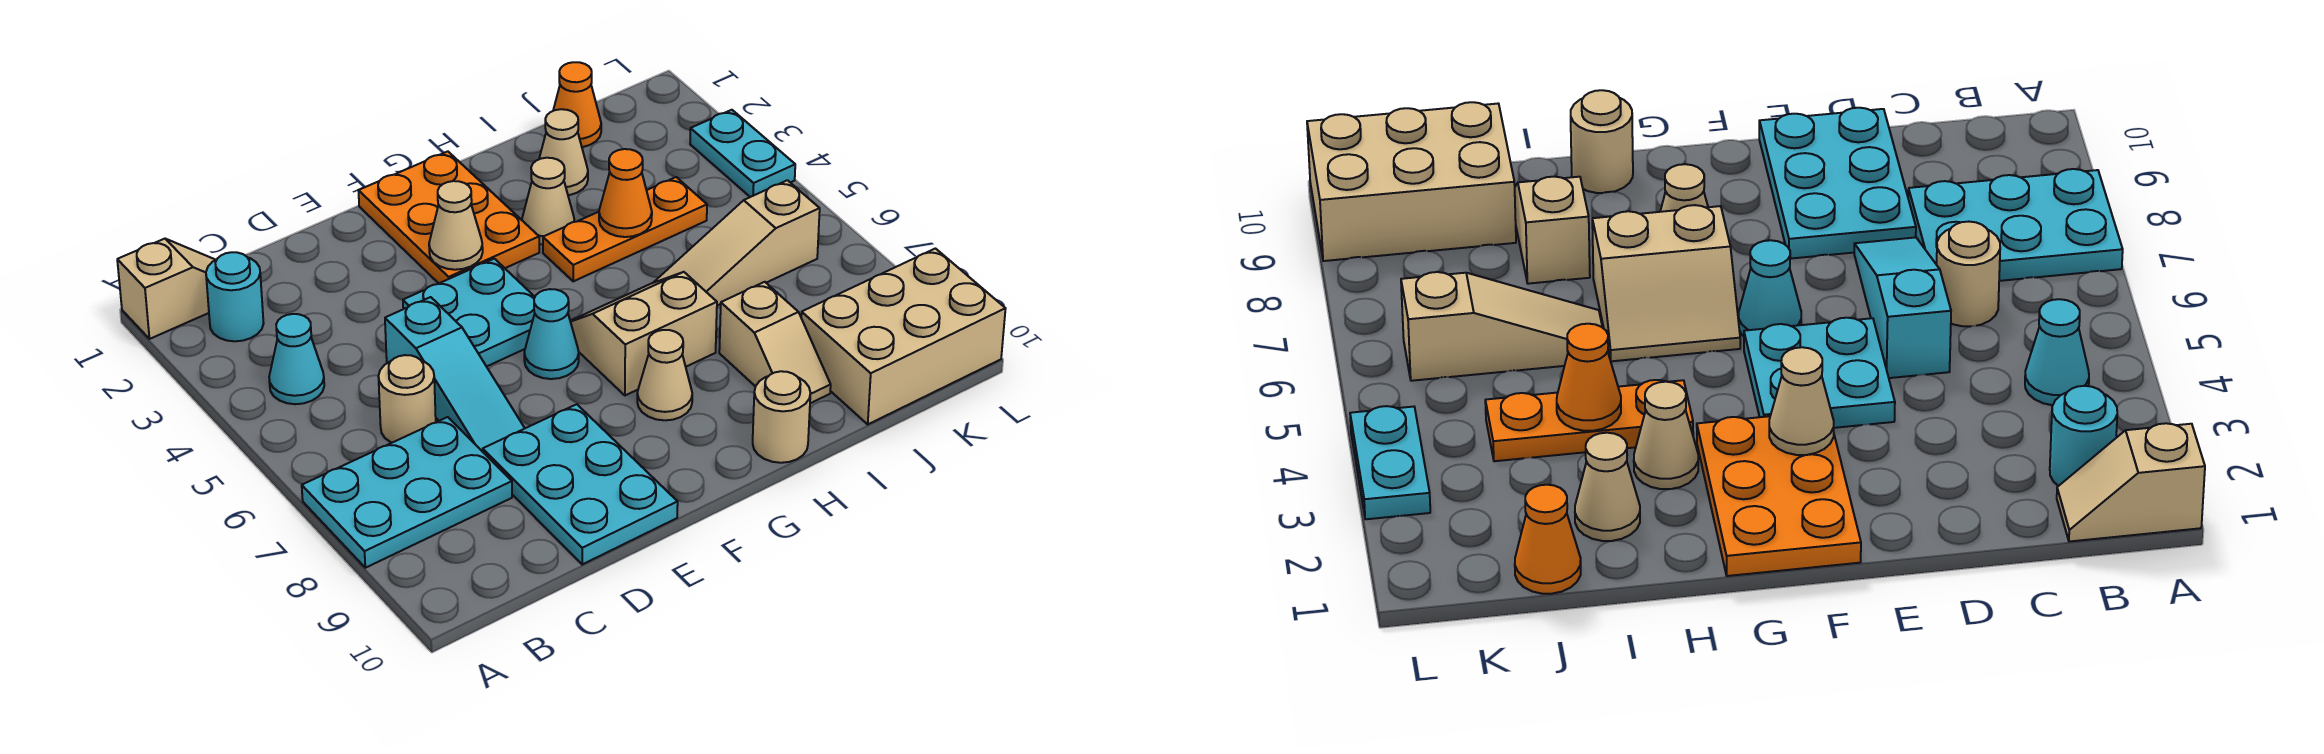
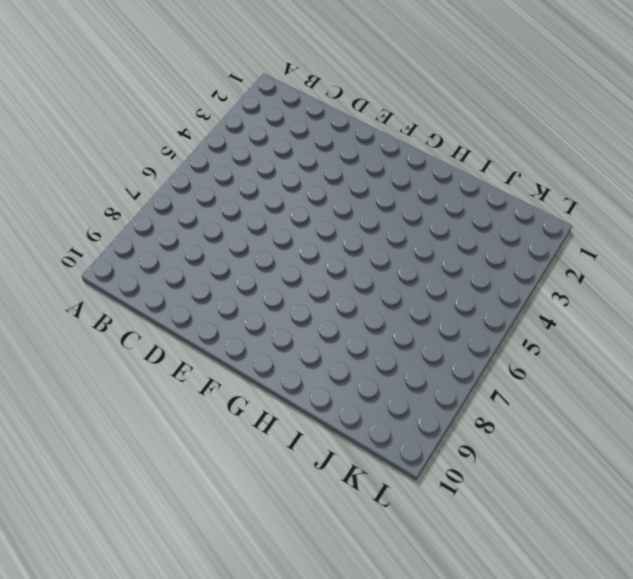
none -> tan slope A1:B1 level 1 top A
none -> cyan plate A7:C8 level 1
none -> cyan round brick B2 level 1

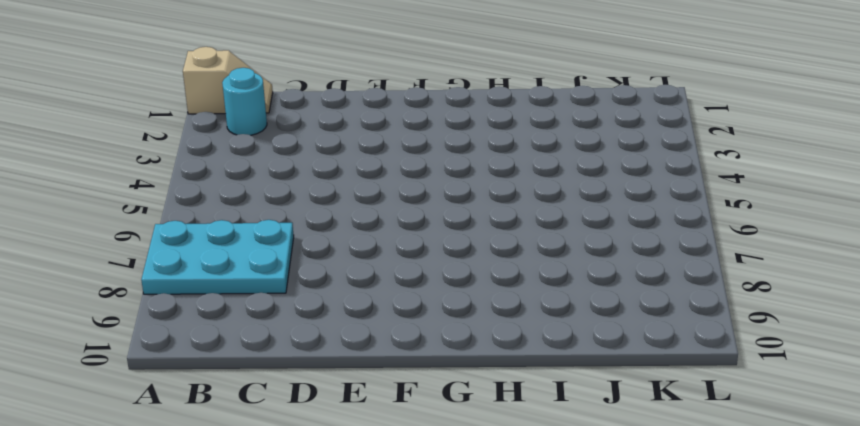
none -> cyan cone B4 level 1
none -> tan round brick C6 level 1
none -> cyan slope D5:D7 level 1 top 5

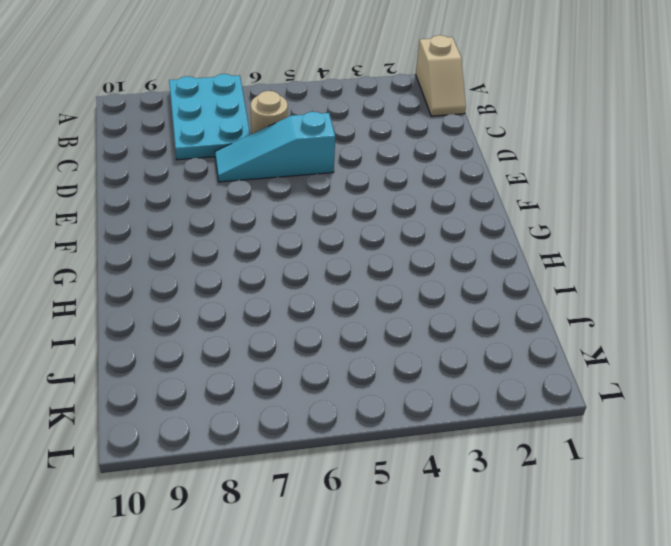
none -> cyan round brick B2 level 1
none -> cyan cone B4 level 1
none -> cyan plate D8:E10 level 1

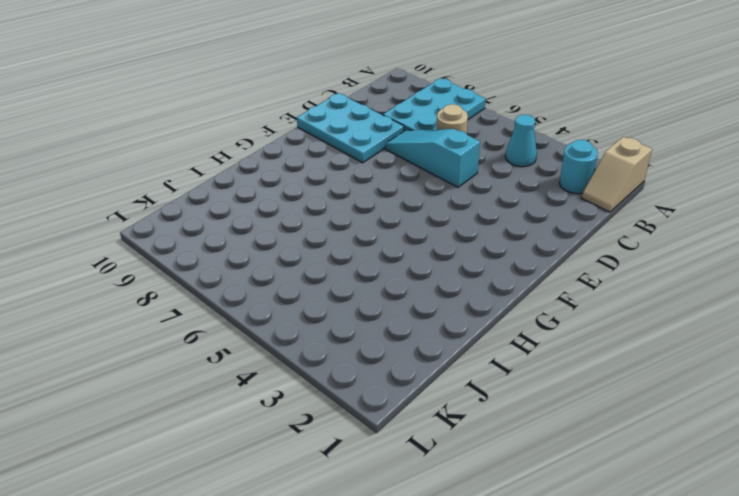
none -> cyan plate E4:F5 level 1
none -> orange plate F1:G3 level 1
none -> cyan cone F6 level 1

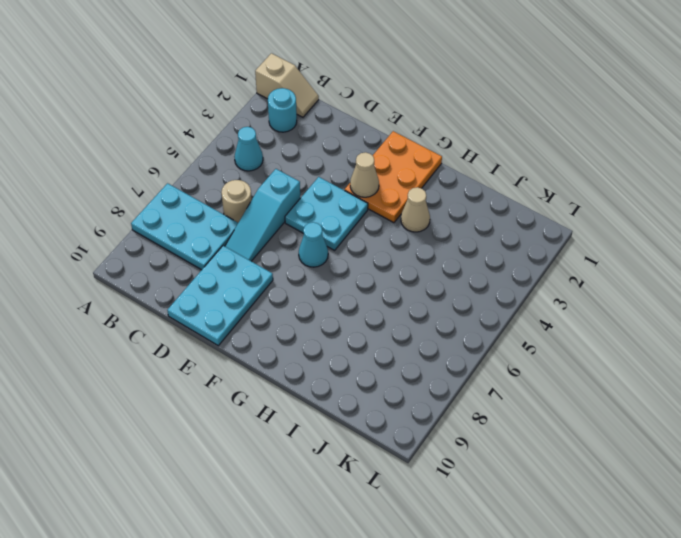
none -> tan slope G6:H7 level 1 top 7
none -> tan cone G8 level 1
none -> orange plate H4:J4 level 1

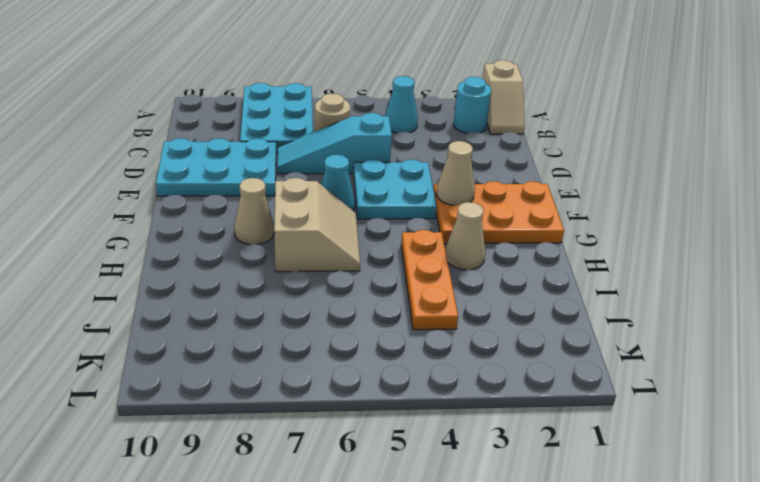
none -> tan round brick H10 level 1
none -> tan cone I2 level 1
none -> tan slope I6:K6 level 1 top K

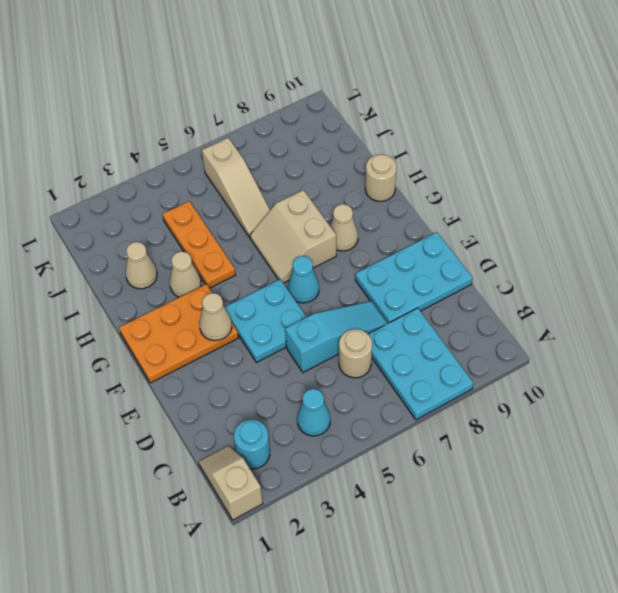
none -> tan slope I8:I9 level 1 top 8
none -> orange cone J1 level 1
none -> tan brick J9:L10 level 1

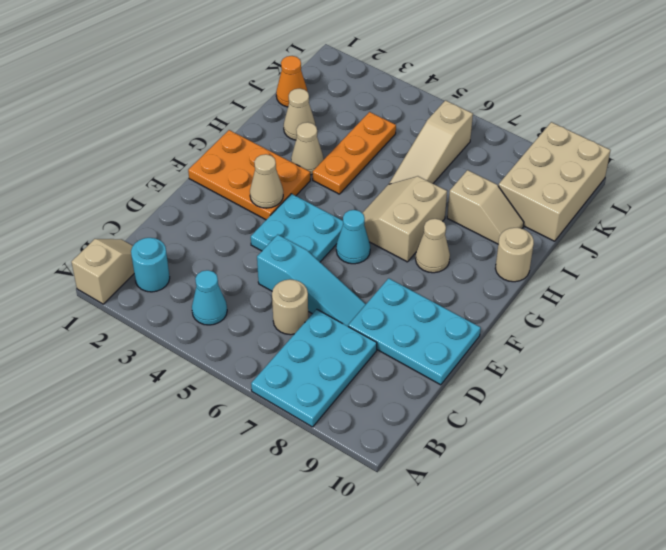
none -> cyan plate L3:L4 level 1
none -> orange cone I4 level 2

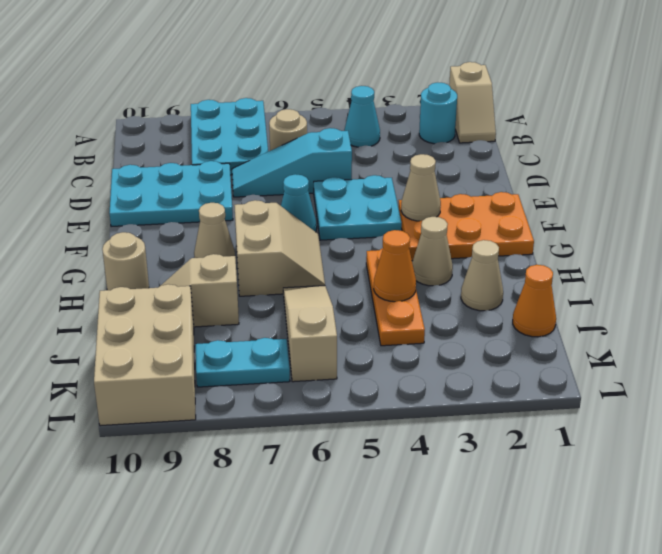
cyan plate K7:K8 level 1 -> cyan plate L3:L4 level 1

